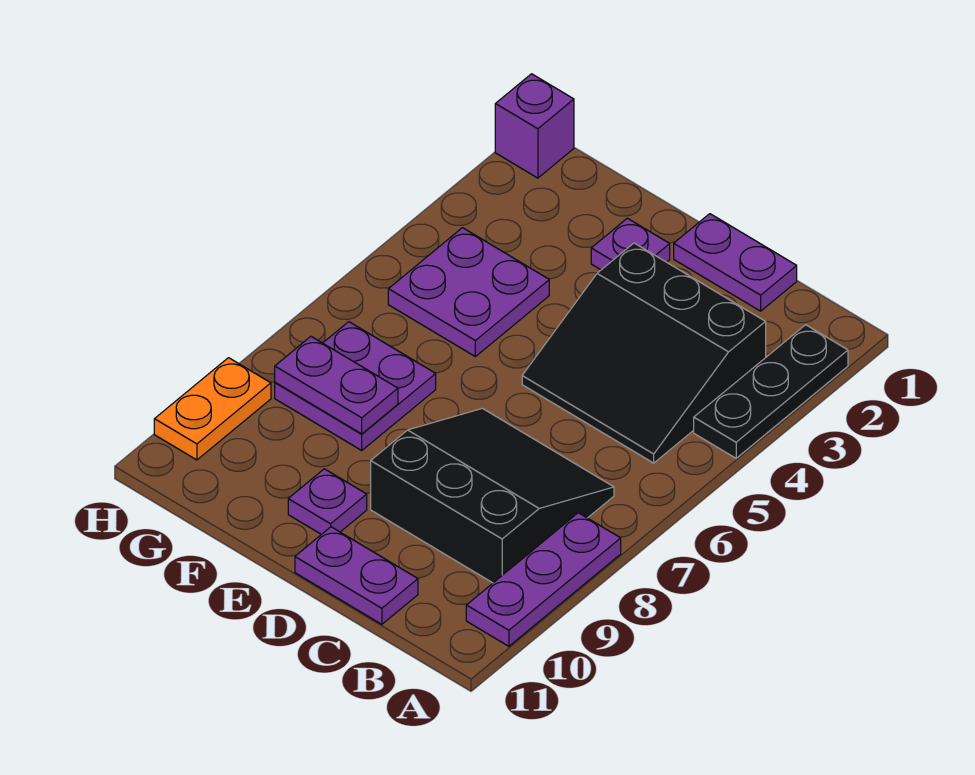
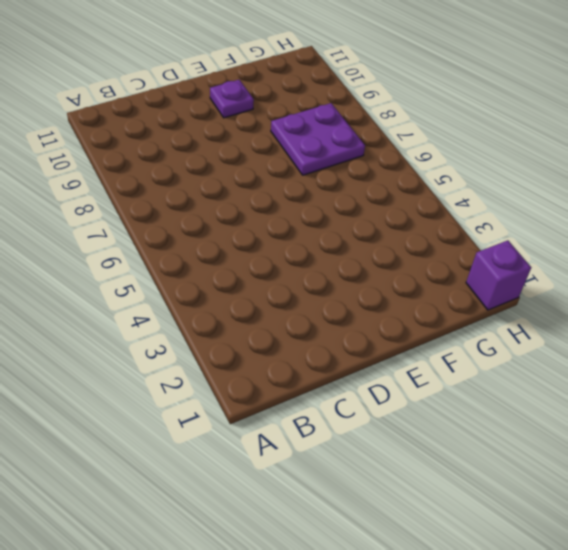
none -> black plate A2:A4 level 1
none -> purple plate A8:A10 level 1
none -> black slope B3:D5 level 1 top 3

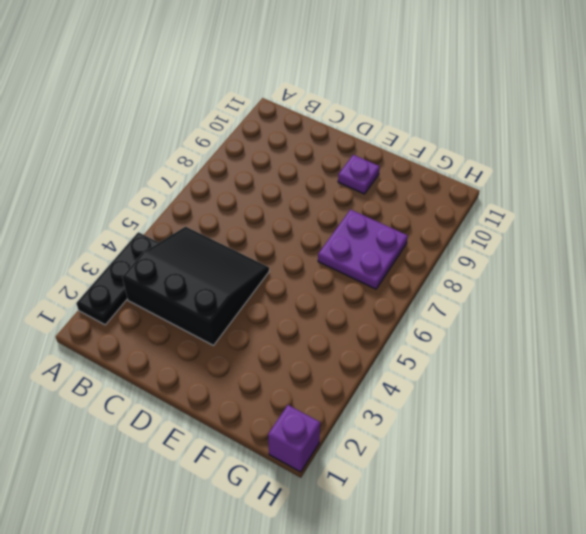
none -> purple plate A8:A10 level 1
none -> black slope B7:D9 level 1 top 9
none -> purple plate C1:D1 level 1

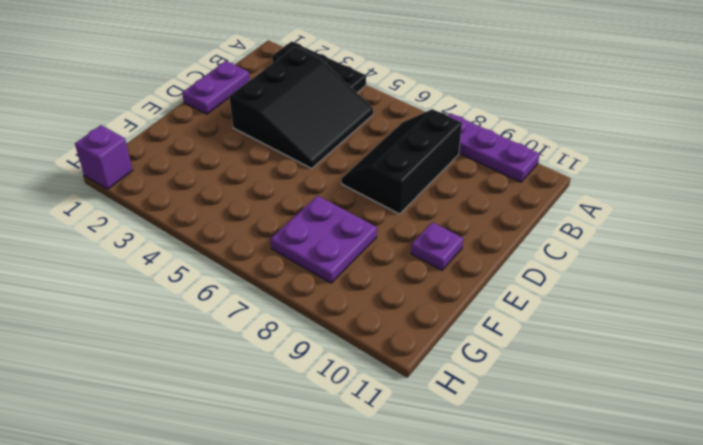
black slope B7:D8 level 1 top 8 -> black slope B7:D9 level 1 top 9
none -> purple plate C11:D11 level 1
none -> purple plate E2 level 1
none -> purple plate F4:G5 level 1

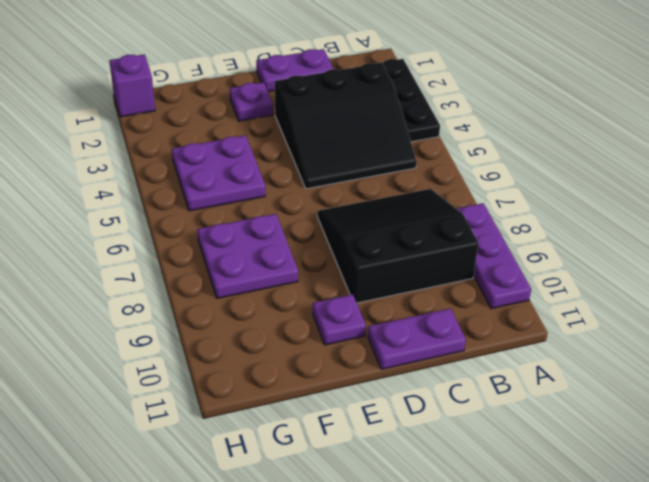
none -> orange plate H9:H10 level 1
none -> purple plate F8:G8 level 2

